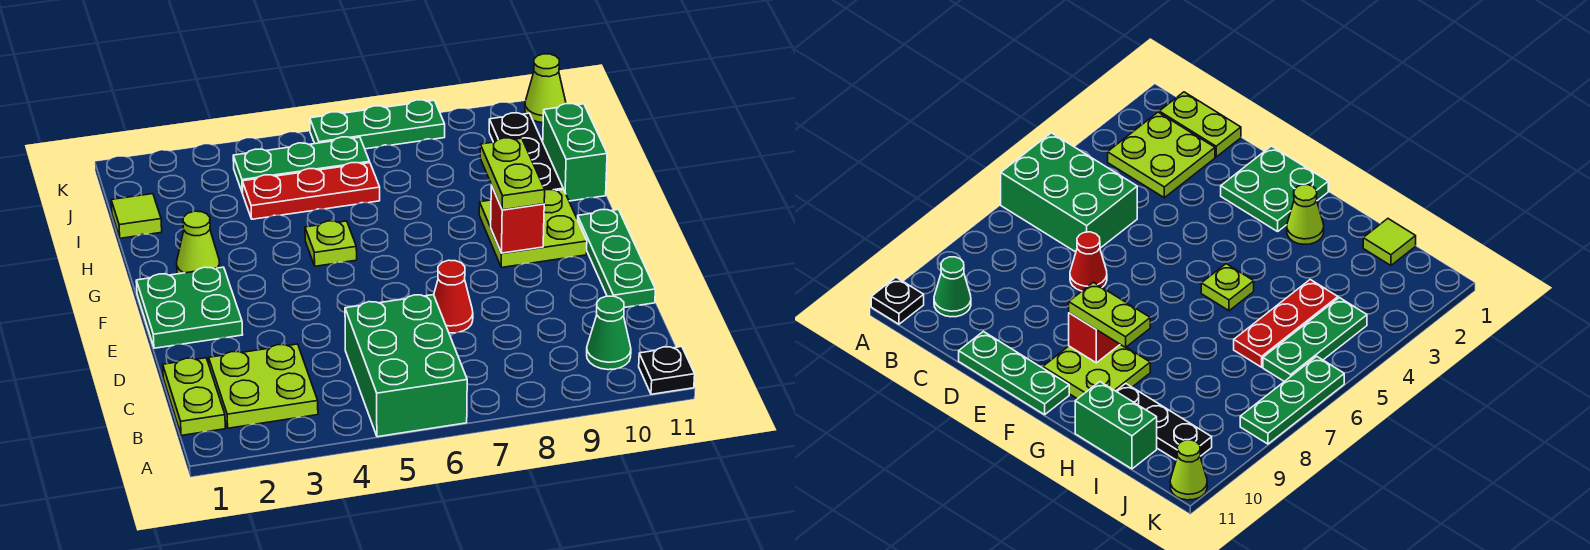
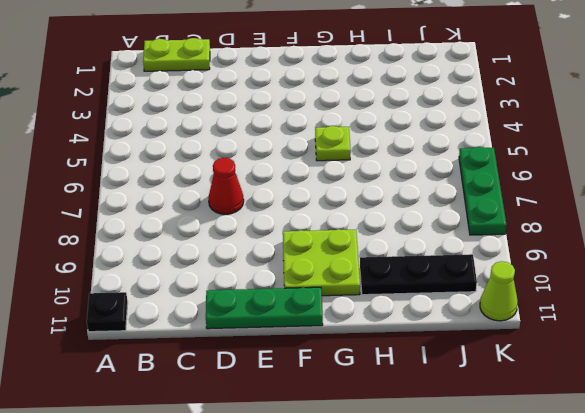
none -> green brick A5:C6 level 1
none -> lime plate B2:C3 level 1
none -> green cone B10 level 1

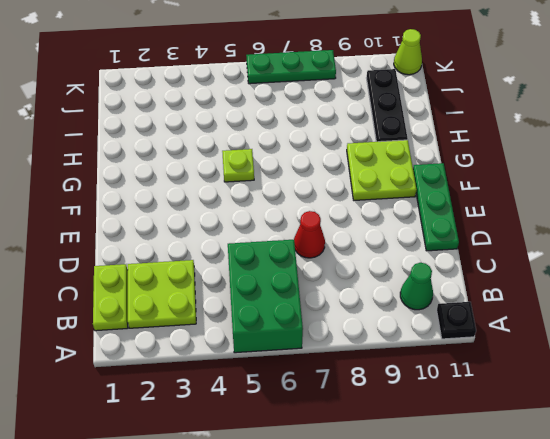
none -> green plate E1:F2 level 1
none -> lime cone G2 level 1
none -> green brick H11:I11 level 1

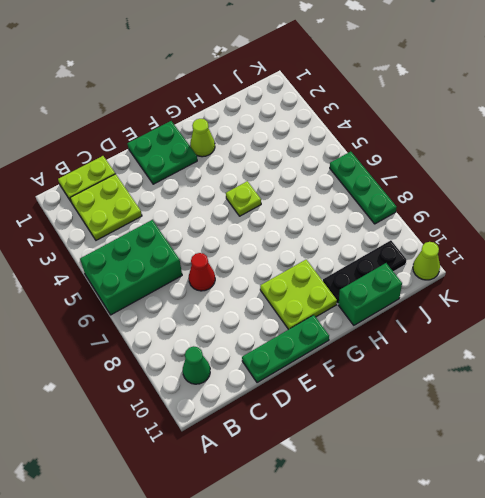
none -> black plate A11 level 1
none -> lime tile I1 level 1
none -> red plate I4:I6 level 1

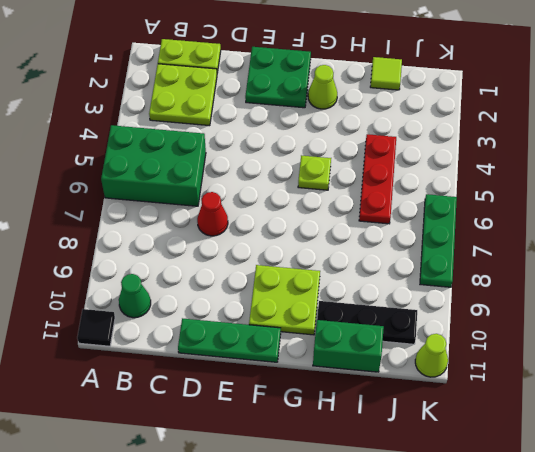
black tile A11 level 1 -> black plate A11 level 1
none -> green plate J4:J6 level 1
none -> red brick F9 level 2
none -> lime plate F9:G9 level 3

